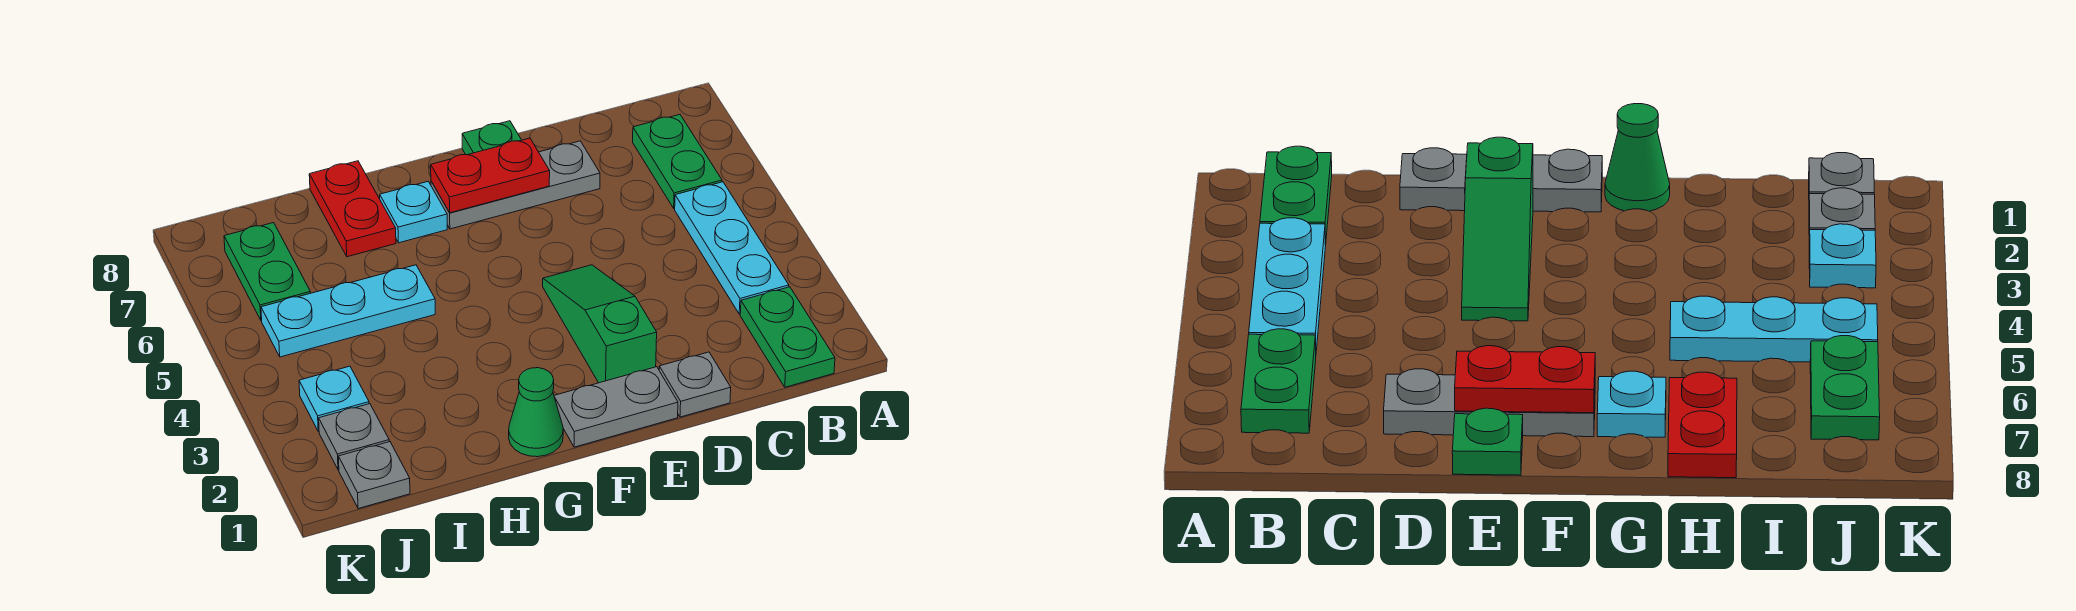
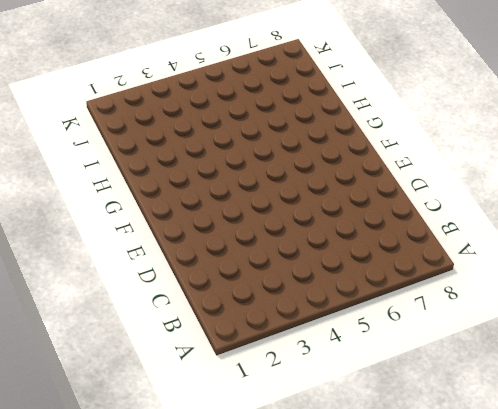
none -> green plate B1:B2 level 1
none -> cyan plate B3:B5 level 1
none -> green plate B6:B7 level 1

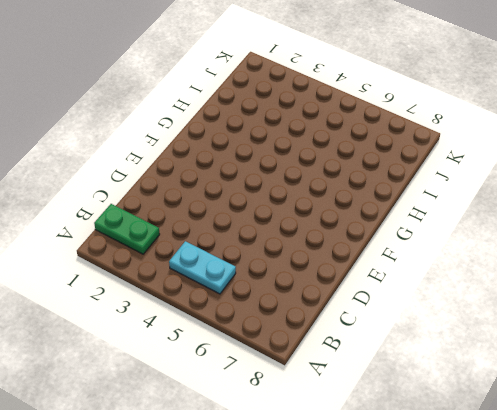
cyan plate B4:B5 level 1 -> cyan plate B3:B5 level 1
none -> green plate B6:B7 level 1
none -> grey plate D1 level 1
none -> grey plate D7:F7 level 1

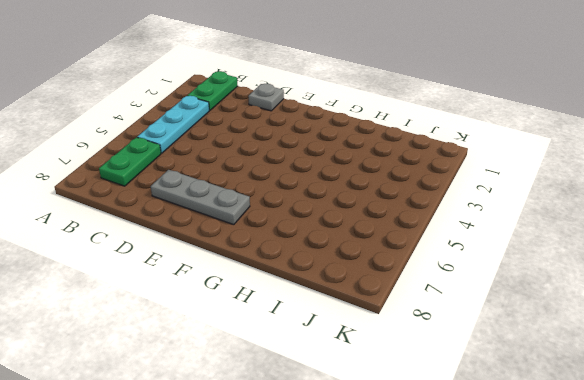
none -> grey plate E1:F1 level 1
none -> green slope E2:E4 level 1 top 2
none -> green plate E8 level 1

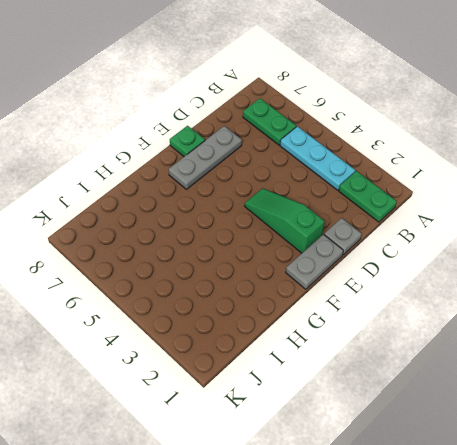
none -> green cone G1 level 1
none -> cyan plate G7 level 1
none -> cyan plate H5:J5 level 1

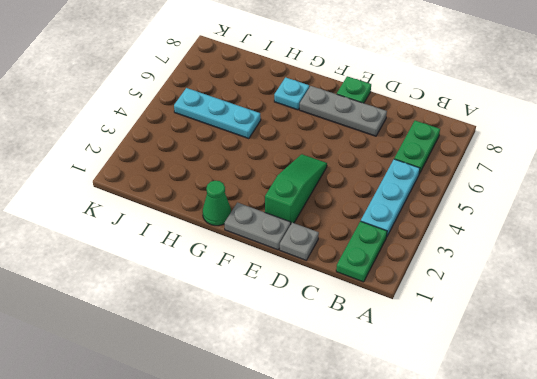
none -> red plate H7:H8 level 1
none -> grey plate J1 level 1
none -> grey plate J2 level 1

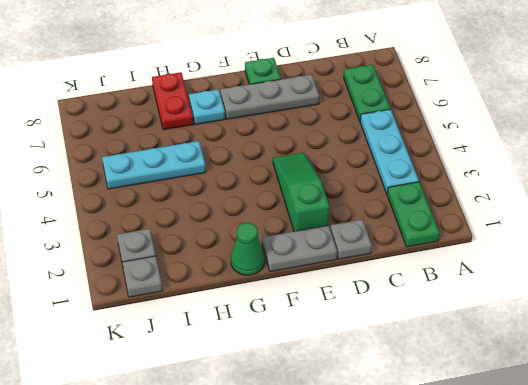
none -> cyan plate J3 level 1
none -> green plate J6:J7 level 1
none -> red plate E7:F7 level 2

